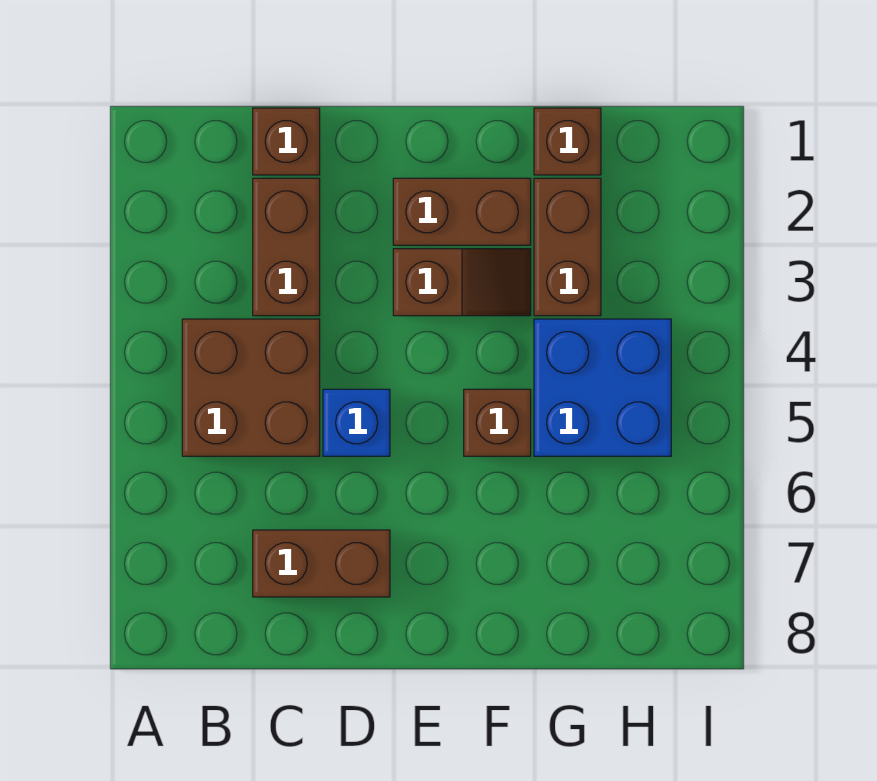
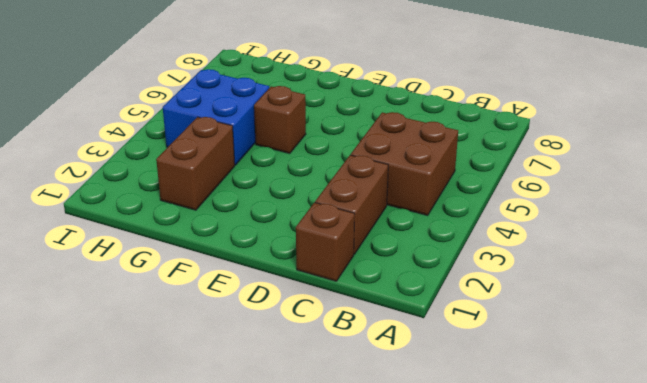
none -> brown brick C7:D7 level 1
none -> blue brick D5 level 1

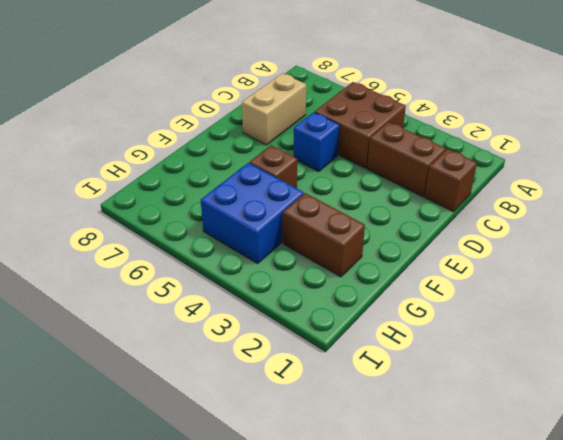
tan brick C7:D7 level 1 -> brown brick C7:D7 level 1
none -> brown brick E2:F2 level 1
none -> brown slope E3:F3 level 1 top E

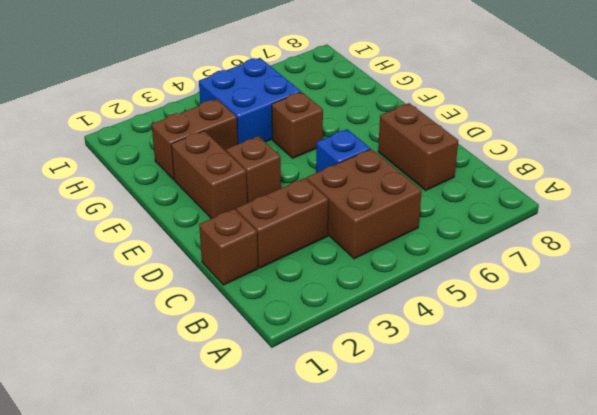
none -> brown brick G1 level 1

